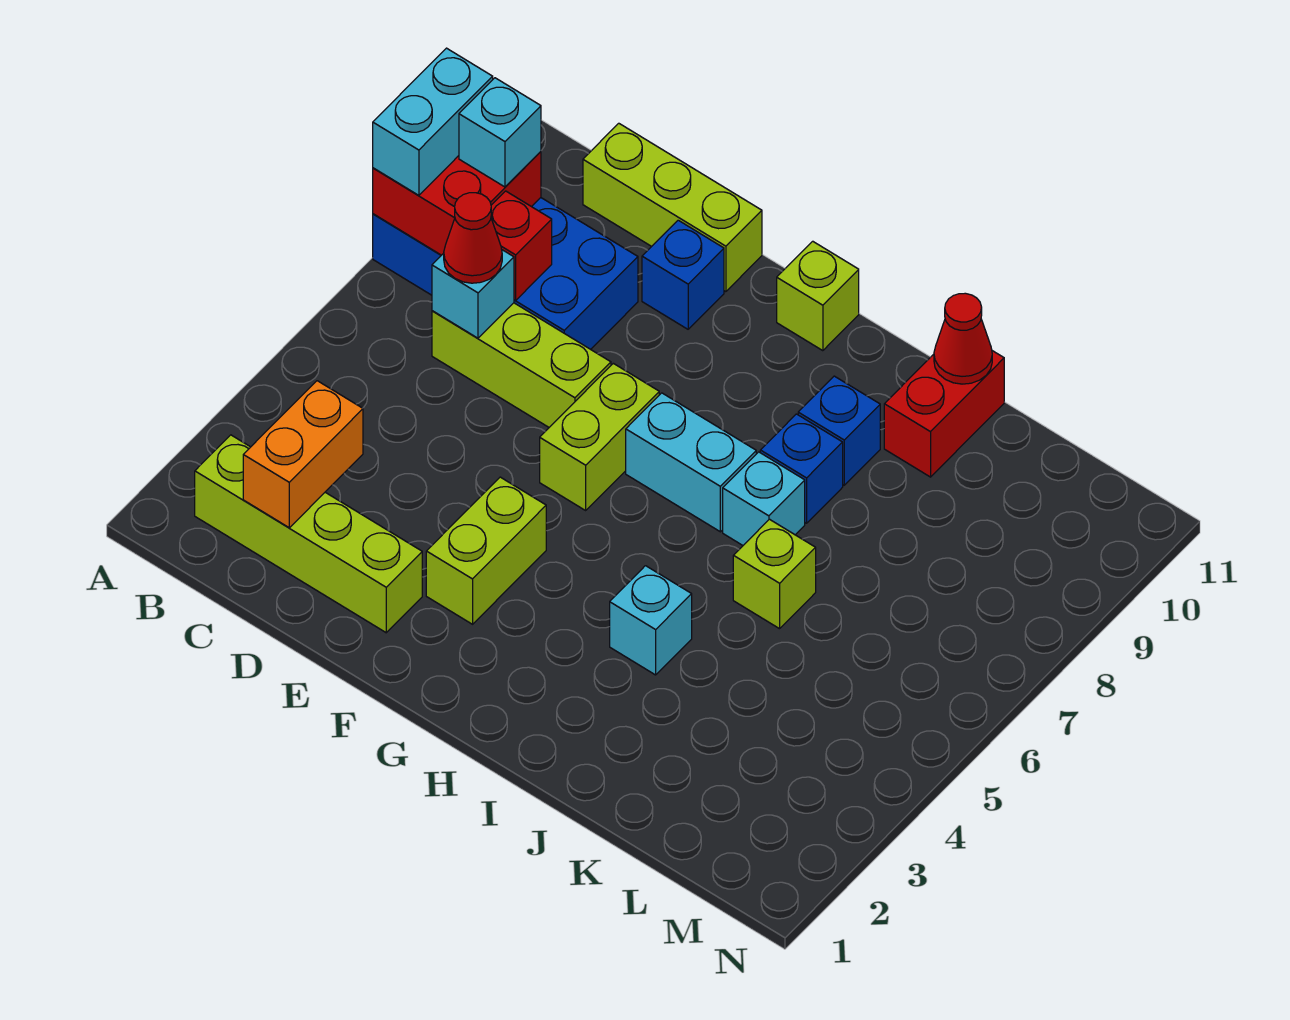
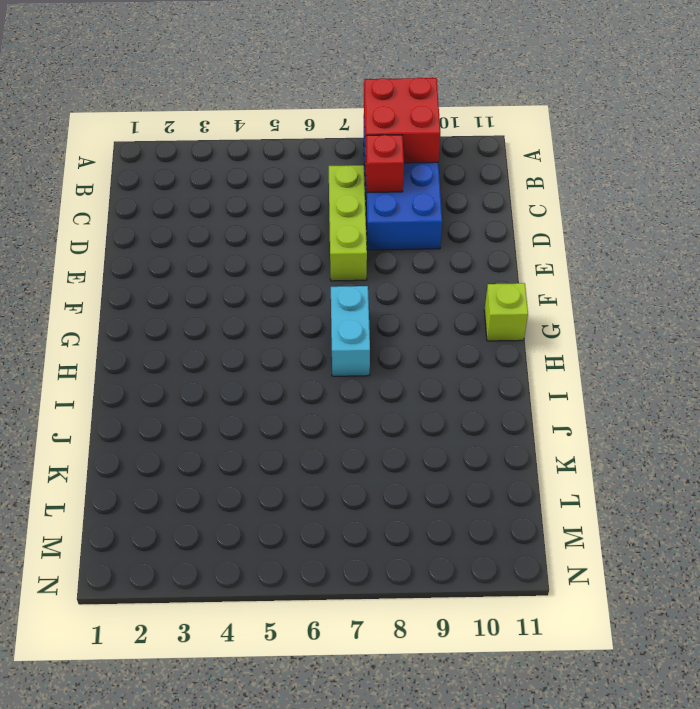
none -> lime brick B2:E2 level 1
none -> lime brick C11:E11 level 1
none -> blue brick E10 level 1

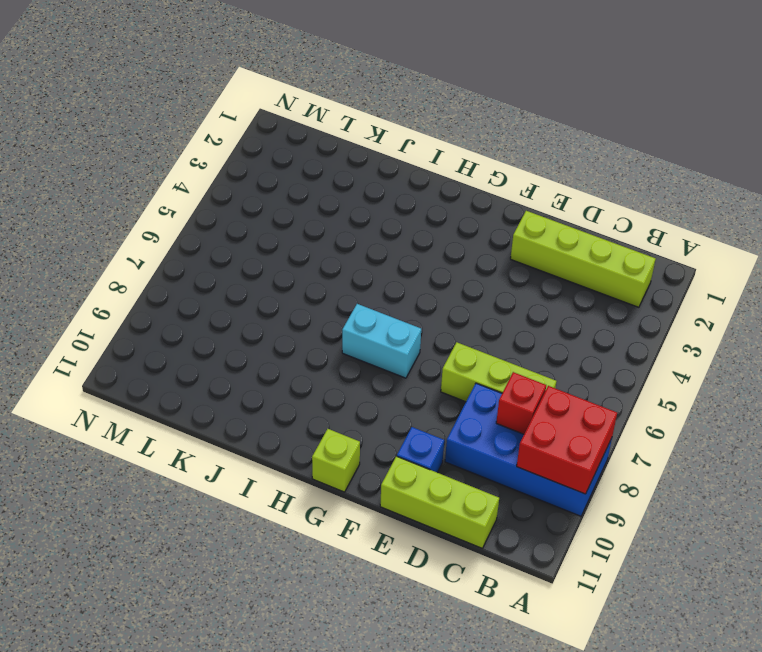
none -> lime brick F3:F4 level 1
none -> lime brick F6:F7 level 1
none -> cyan brick I4 level 1

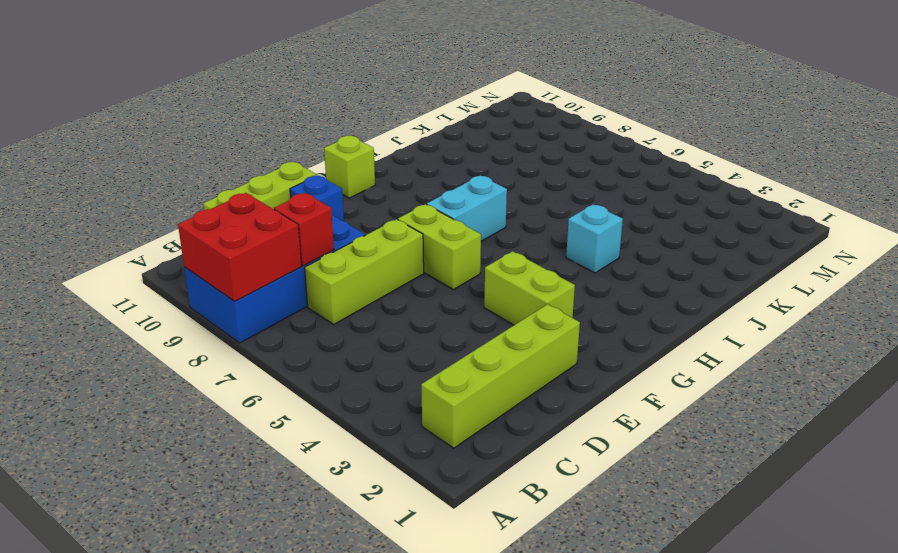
none -> cyan brick I7 level 1
none -> blue brick I8 level 1
none -> blue brick I9 level 1

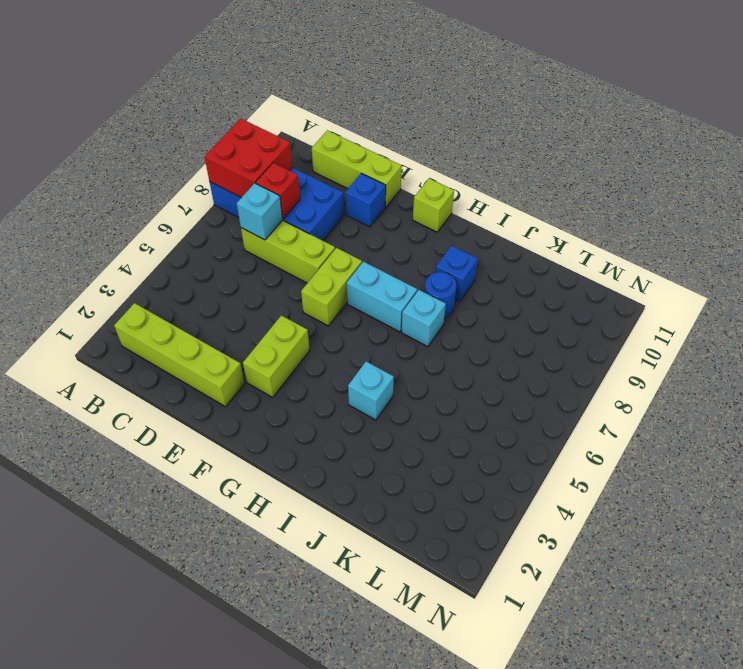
blue round brick I8 level 1 -> blue brick I8 level 1
none -> lime brick J6 level 1
none -> red brick J10:J11 level 1
none -> orange brick C2:C3 level 2

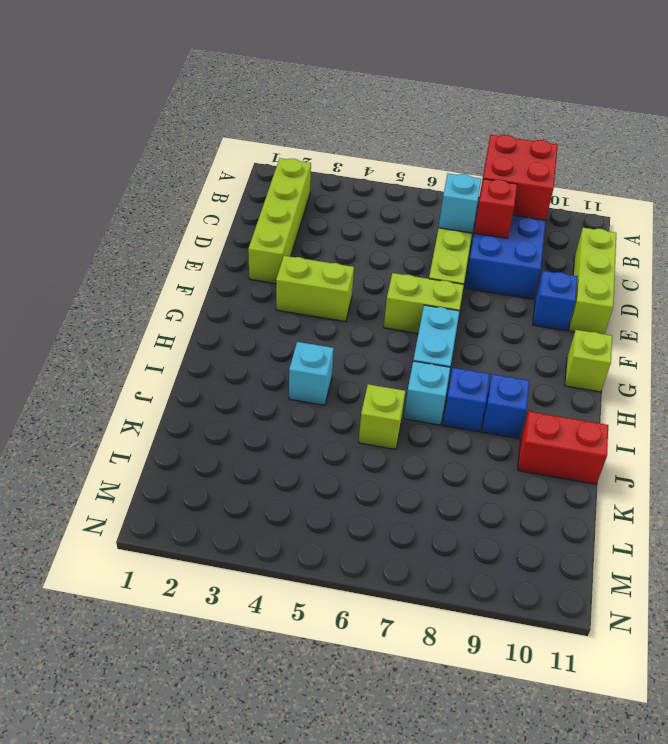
none -> orange brick C2:C3 level 2
none -> red cone J11 level 2
none -> cyan brick A8:A9 level 3

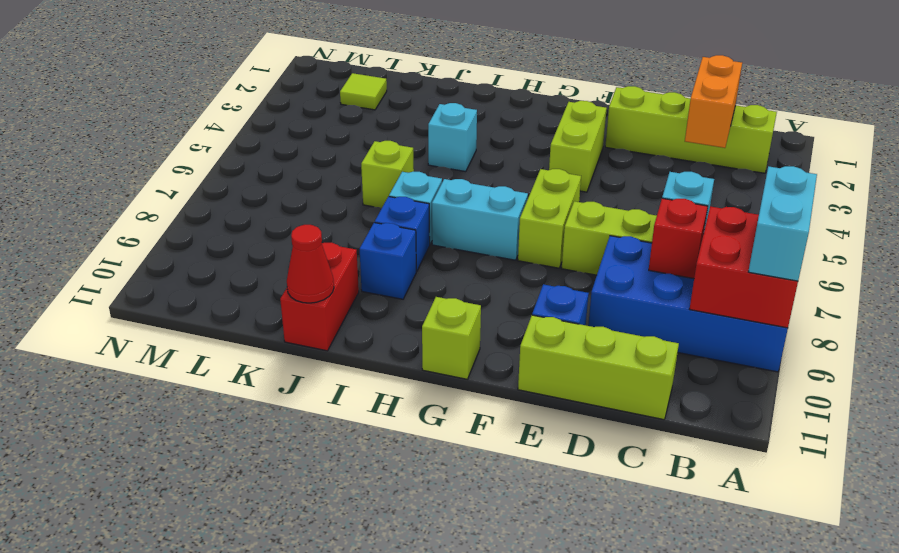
lime tile L2 level 1 -> none
none -> cyan brick B9 level 3
none -> red cone C7 level 3

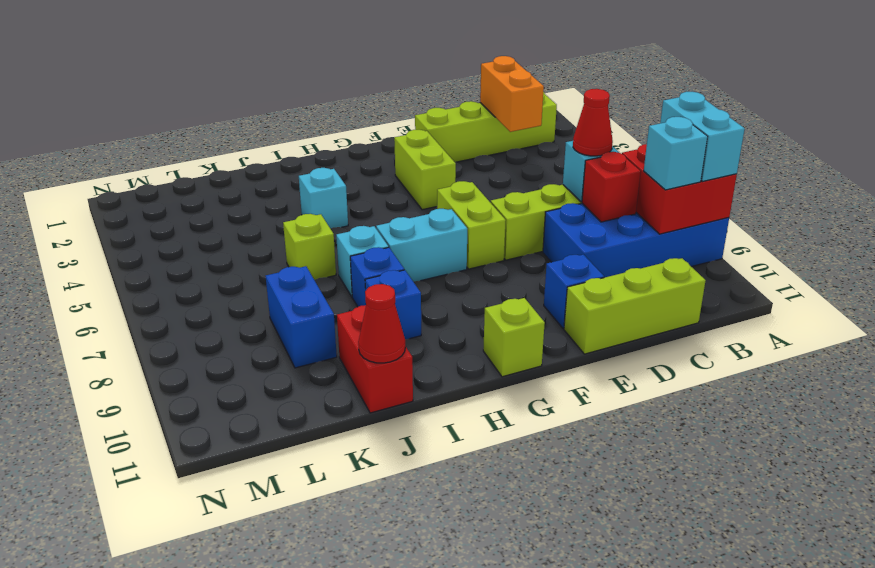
blue brick K8:K9 level 1 -> none

